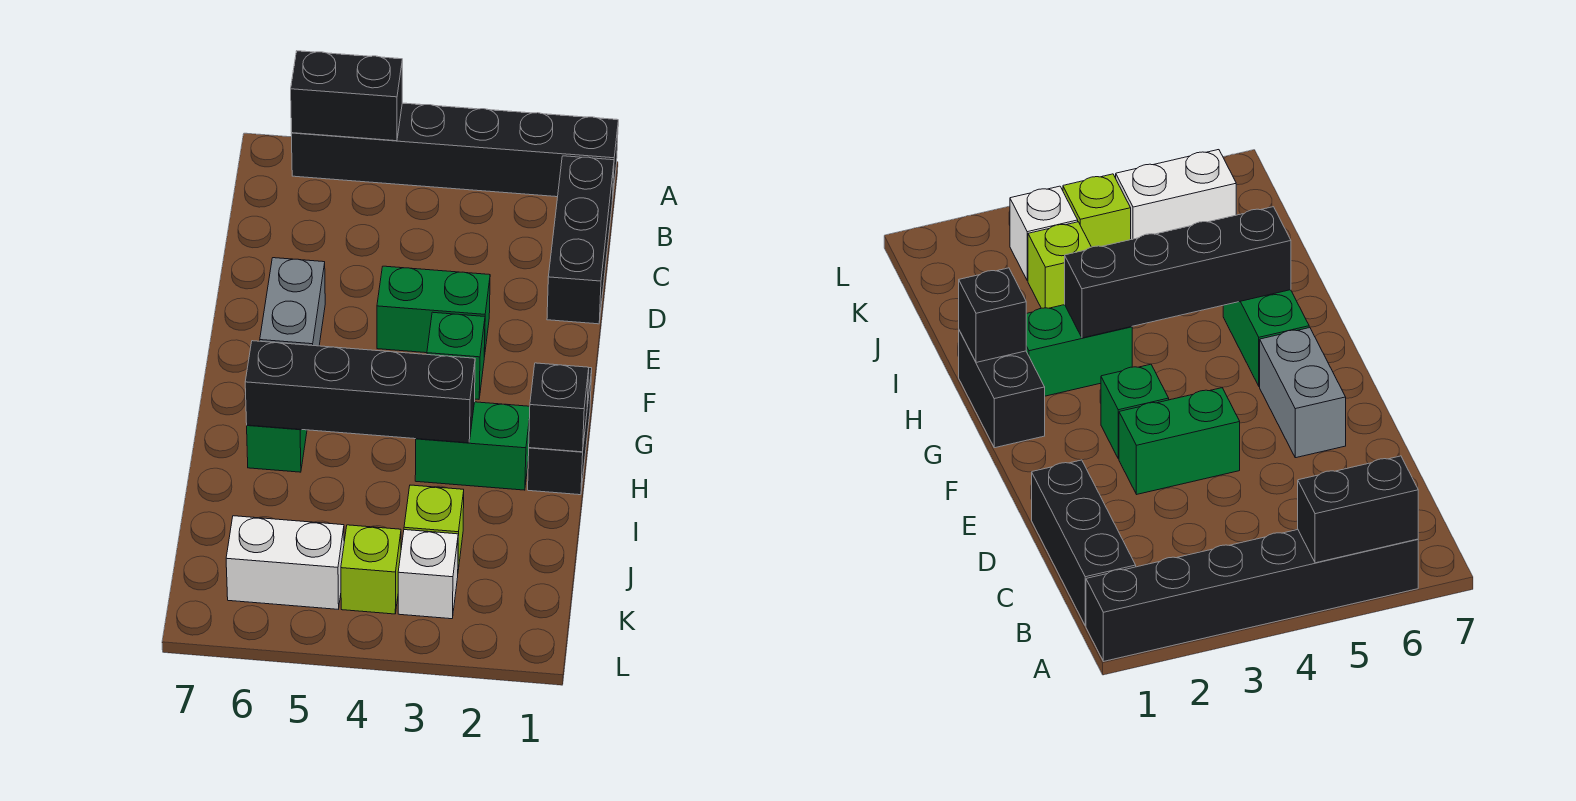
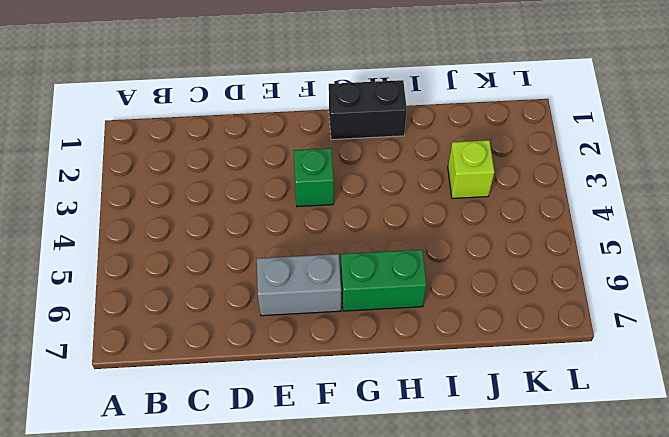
none -> black brick A1:A6 level 1
none -> black brick B1:D1 level 1
none -> green brick E3:E4 level 1

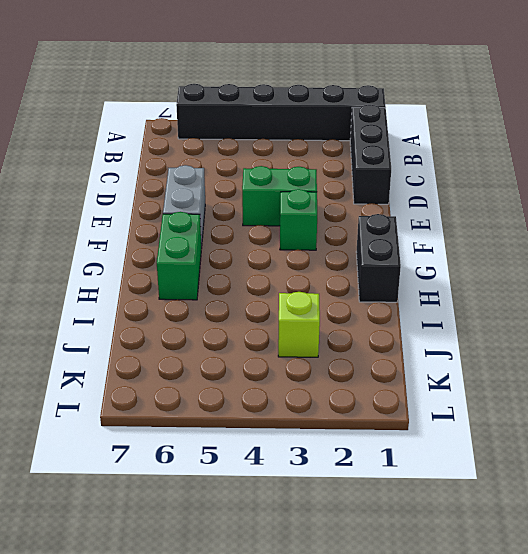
none -> green brick H2:H3 level 1
none -> white brick K3 level 1
none -> lime brick K4 level 1

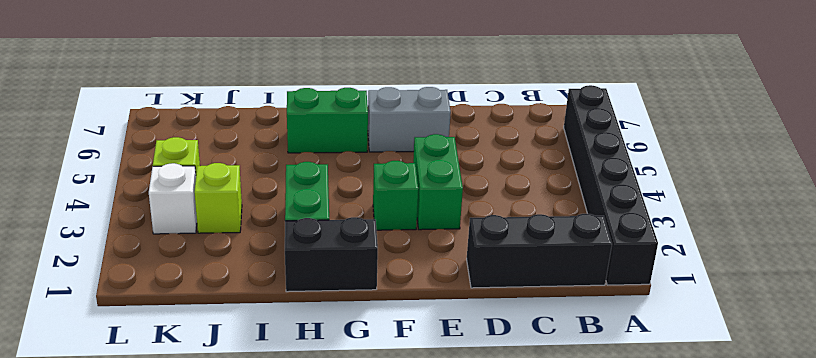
none -> white brick K5:K6 level 1
none -> black brick A5:A6 level 2
none -> black brick H1 level 2

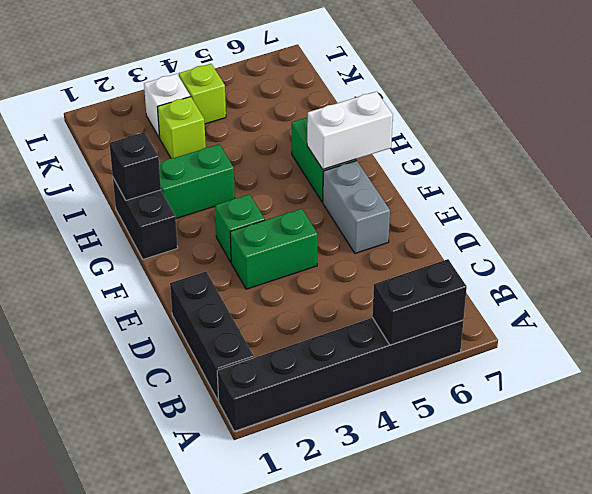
white brick G6:G7 level 2 -> white brick K5:K6 level 1
none -> black brick H3:H6 level 2

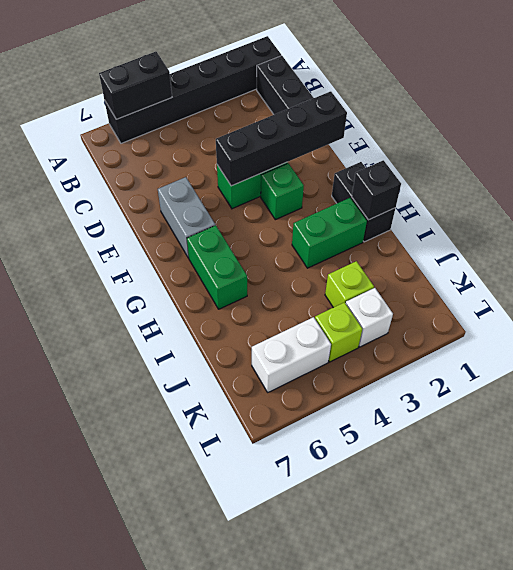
black brick E1:E4 level 2 -> black brick H3:H6 level 2

